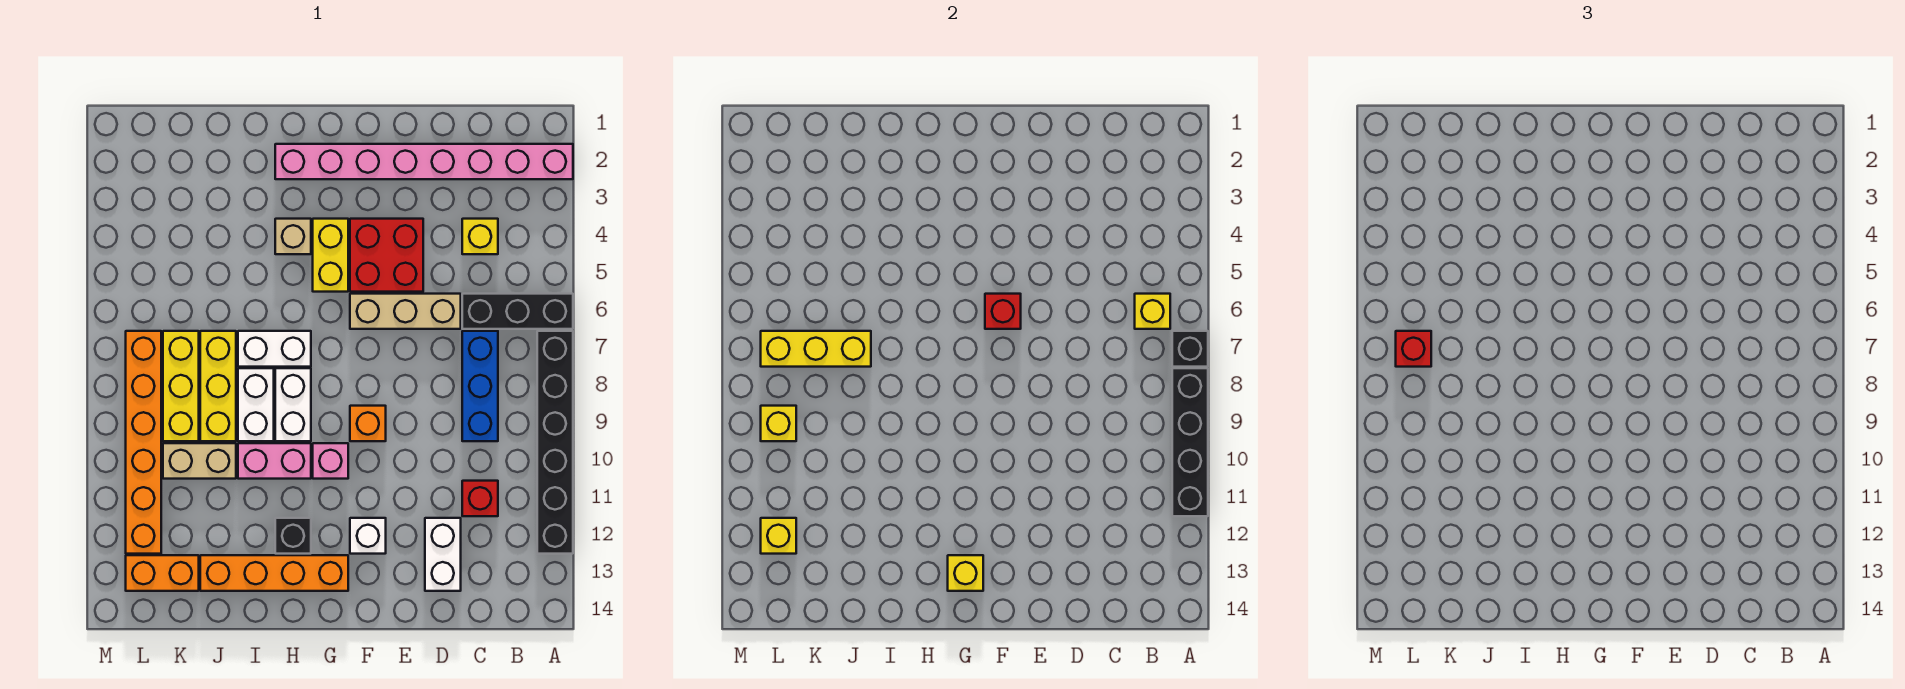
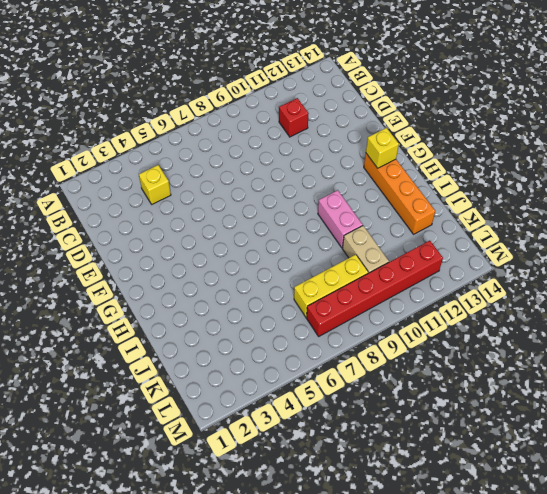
red brick L7:L12 level 1 -> orange brick L7:L12 level 1
none -> pink brick A2:H2 level 1
none -> black brick A6:C6 level 1
none -> black brick A7:A12 level 1
none -> blue brick C7:C9 level 1

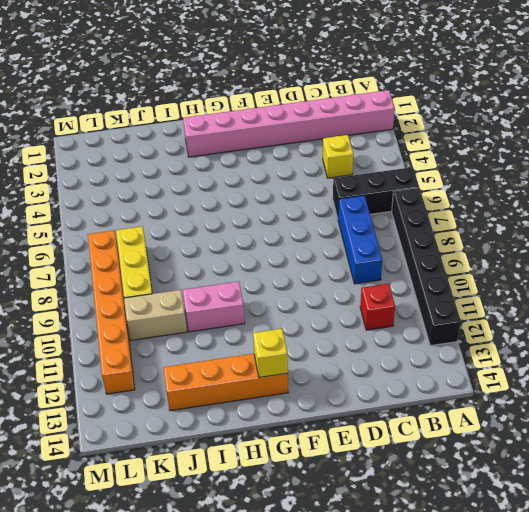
none -> tan brick D6:F6 level 1
none -> white brick D12:D13 level 1
none -> red brick E4:F5 level 1
none -> orange brick F9 level 1

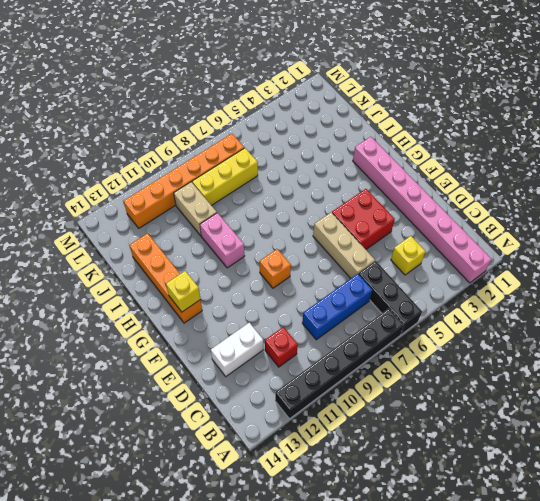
none -> white brick F12 level 1
none -> yellow brick G4:G5 level 1
none -> pink brick G10 level 1
none -> tan brick H4 level 1

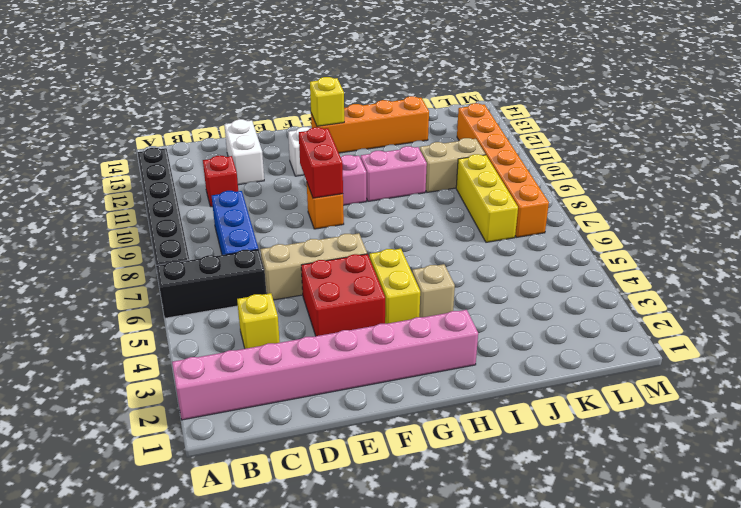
red brick F9:F10 level 2 -> none
none -> white brick H7:I7 level 1
none -> white brick H8:H9 level 1
none -> black brick H12 level 1
none -> white brick I8:I9 level 1

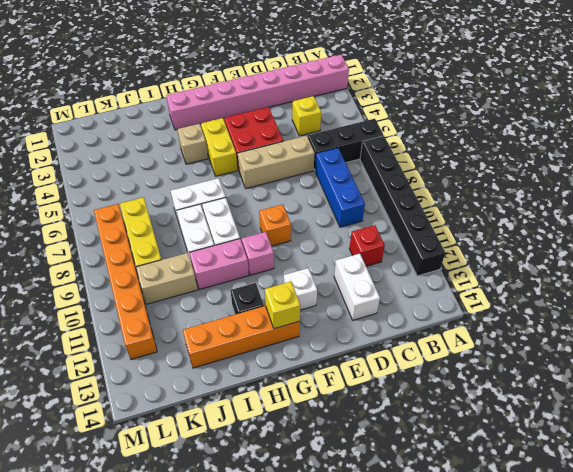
none -> yellow brick J7:J9 level 1
none -> orange brick K13:L13 level 1
none -> black brick A7 level 2
none -> black brick A8:A11 level 2

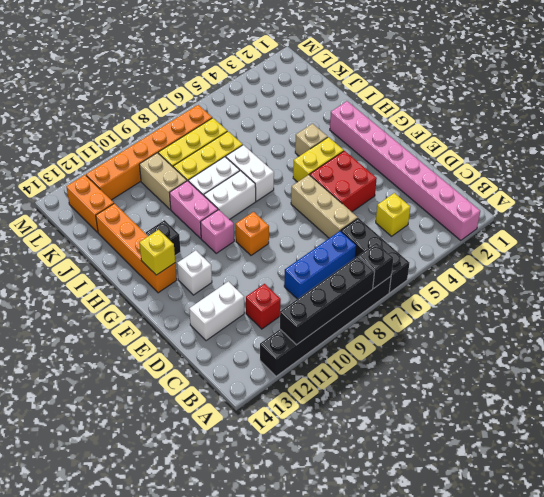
none -> yellow brick B6 level 2
none -> red brick F6 level 2
none -> yellow brick J7:L7 level 2
none -> yellow brick L9 level 2

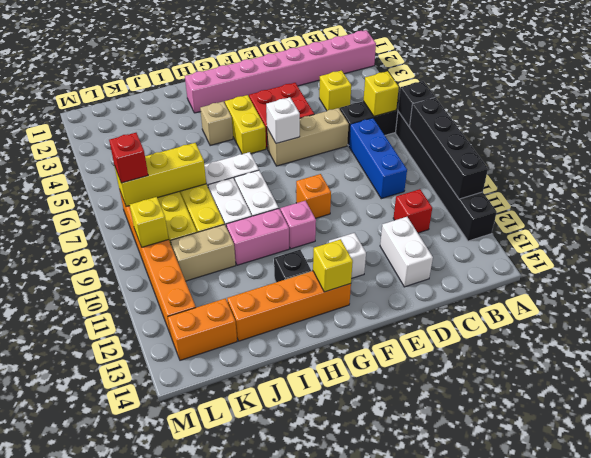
white brick F6 level 2 -> red brick F6 level 2
none -> yellow brick L12 level 2

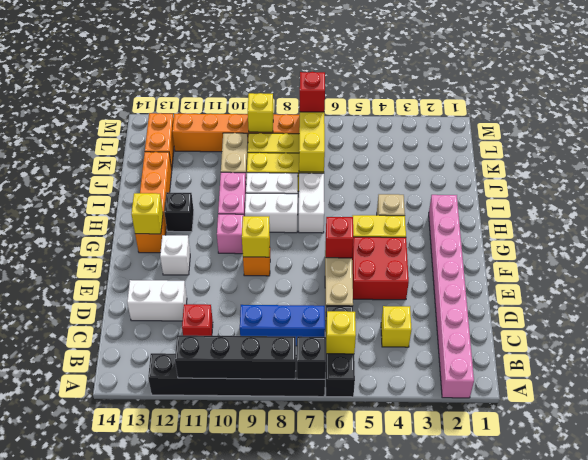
yellow brick F9 level 2 -> yellow brick L12 level 2

